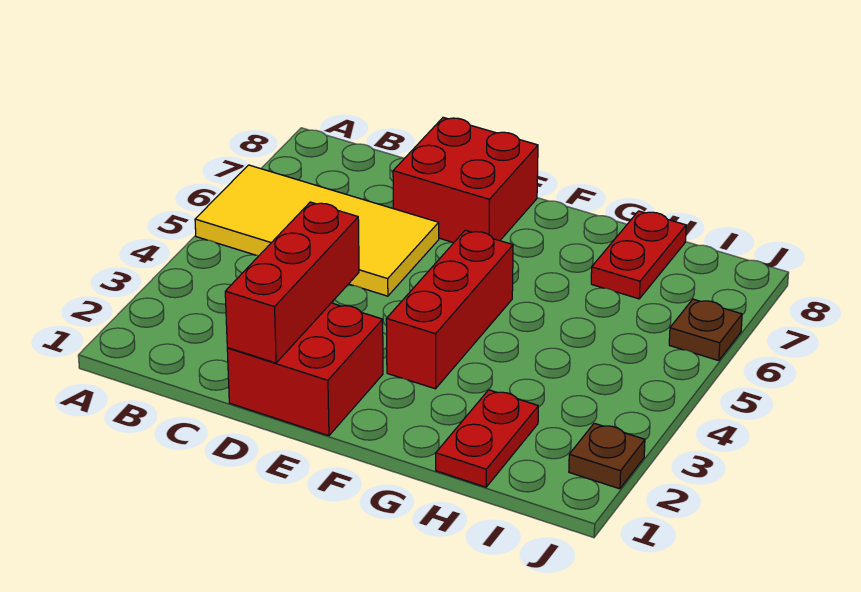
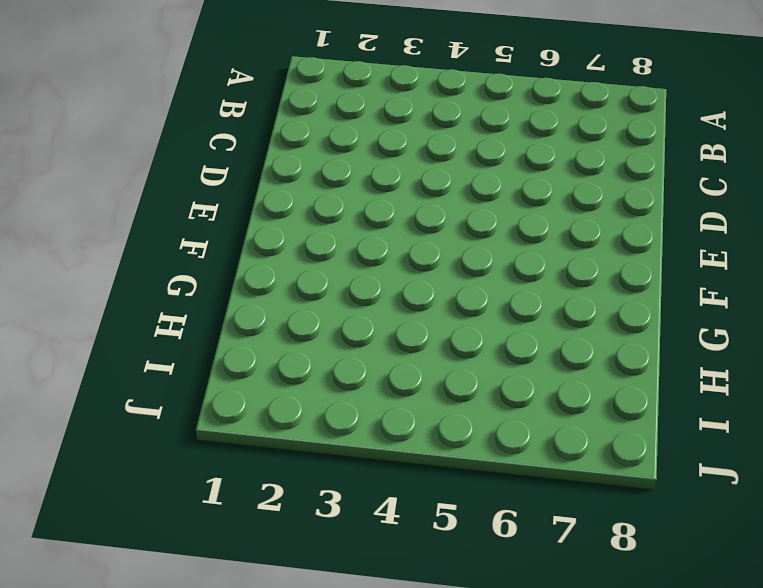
none -> yellow tile A5:D6 level 1
none -> red brick D1:E2 level 1

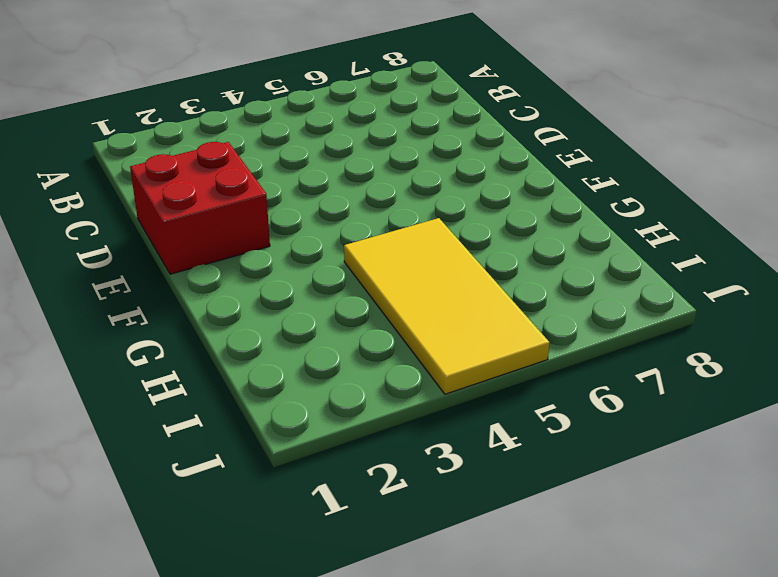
yellow tile G4:J5 level 1 -> yellow tile A5:D6 level 1
none -> red brick D7:E8 level 1
none -> red brick F3:F5 level 1

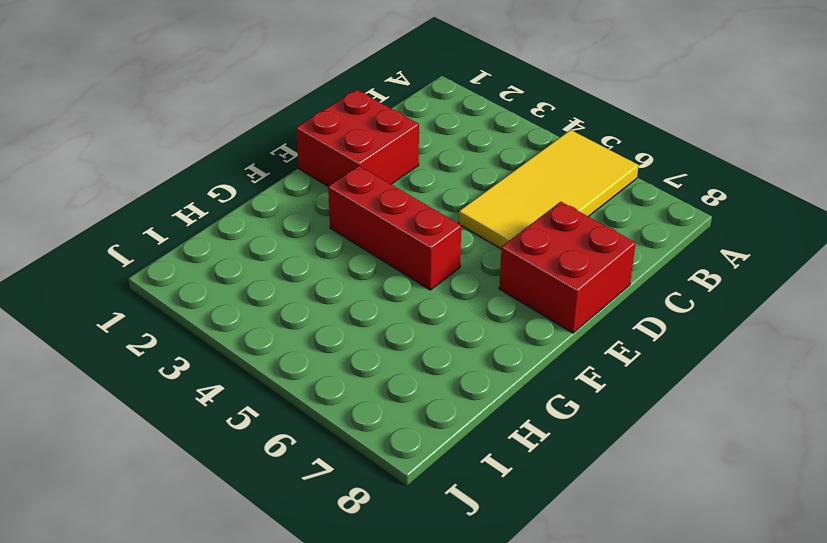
none -> red plate H1:H2 level 1
none -> red plate H7:H8 level 1

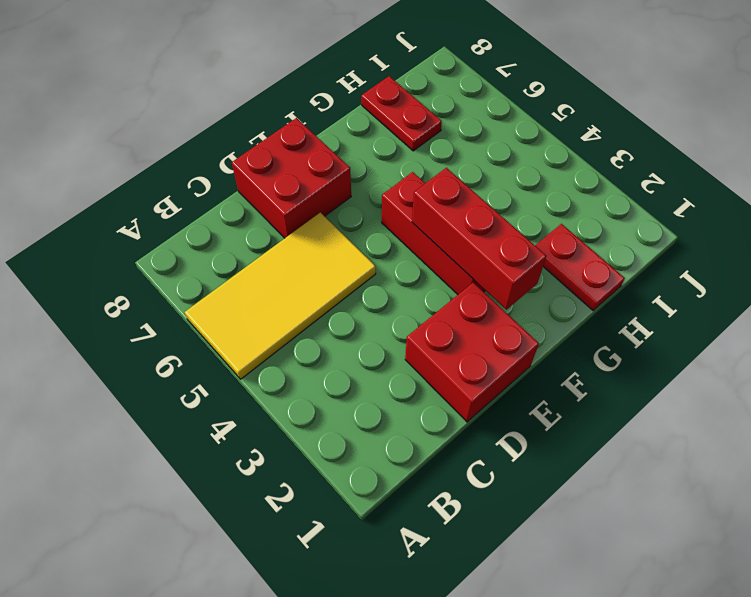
red brick F2:F4 level 2 -> red brick D1:D3 level 2
none -> brown plate J2 level 1
none -> brown plate J6 level 1

